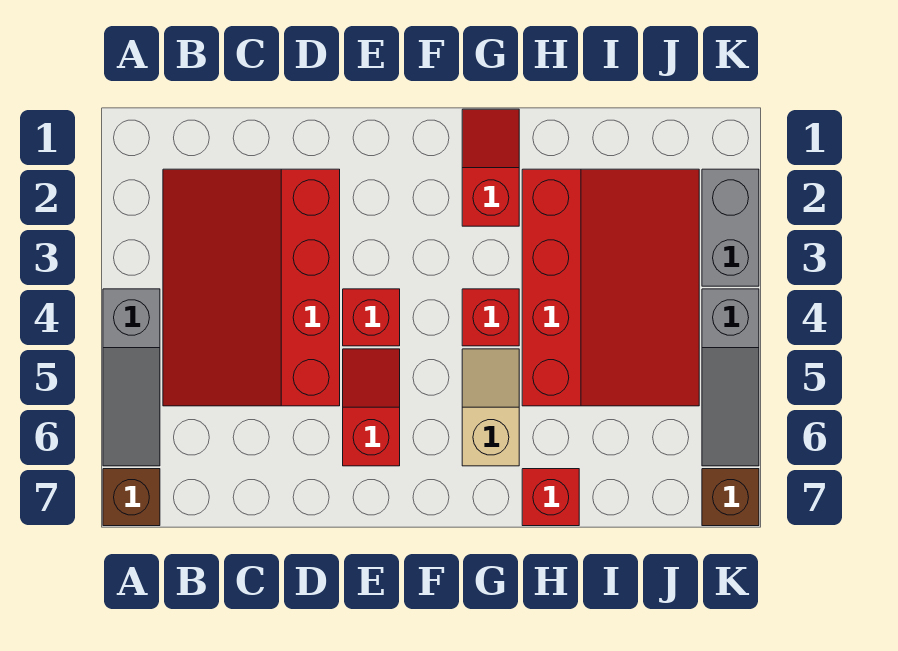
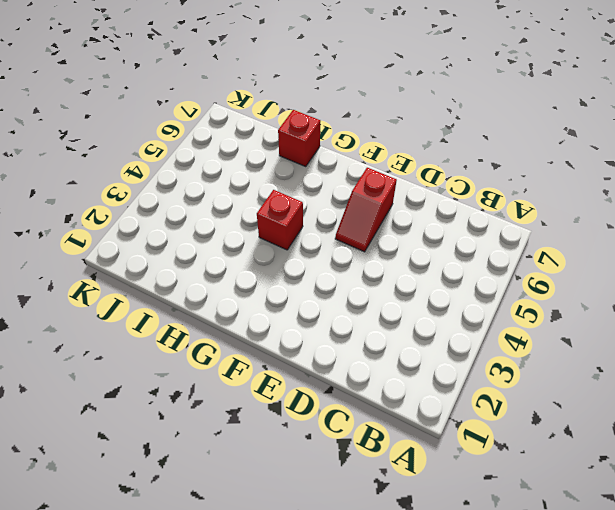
none -> grey slope A4:A6 level 1 top 4
none -> brown brick A7 level 1
none -> red slope B2:D5 level 1 top D

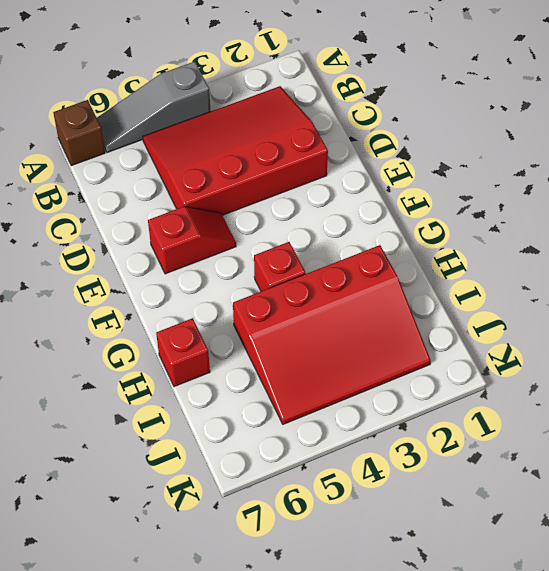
none -> red brick E4 level 1
none -> red slope G1:G2 level 1 top 2
none -> tan slope G5:G6 level 1 top 6

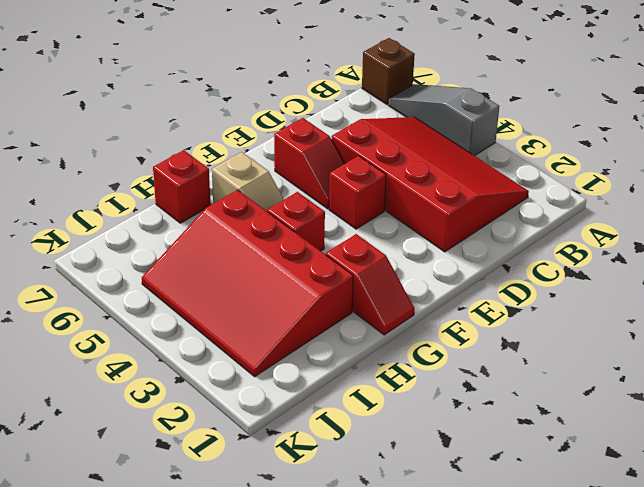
none -> grey brick K2:K3 level 1
none -> grey slope K4:K6 level 1 top 4
none -> brown brick K7 level 1

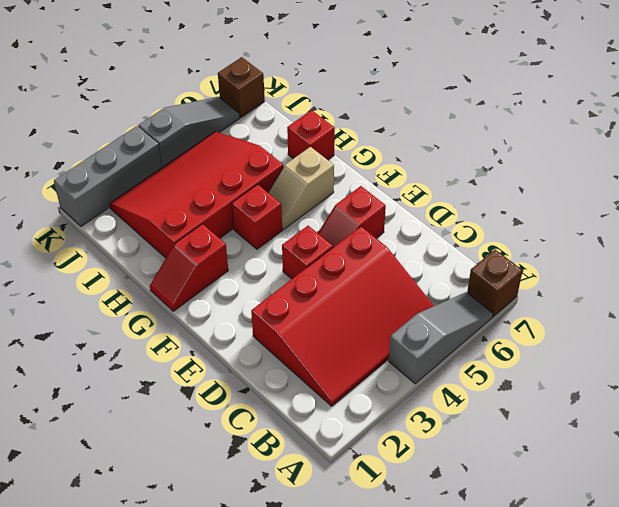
grey brick K1:K3 level 1 -> grey brick K2:K3 level 1

